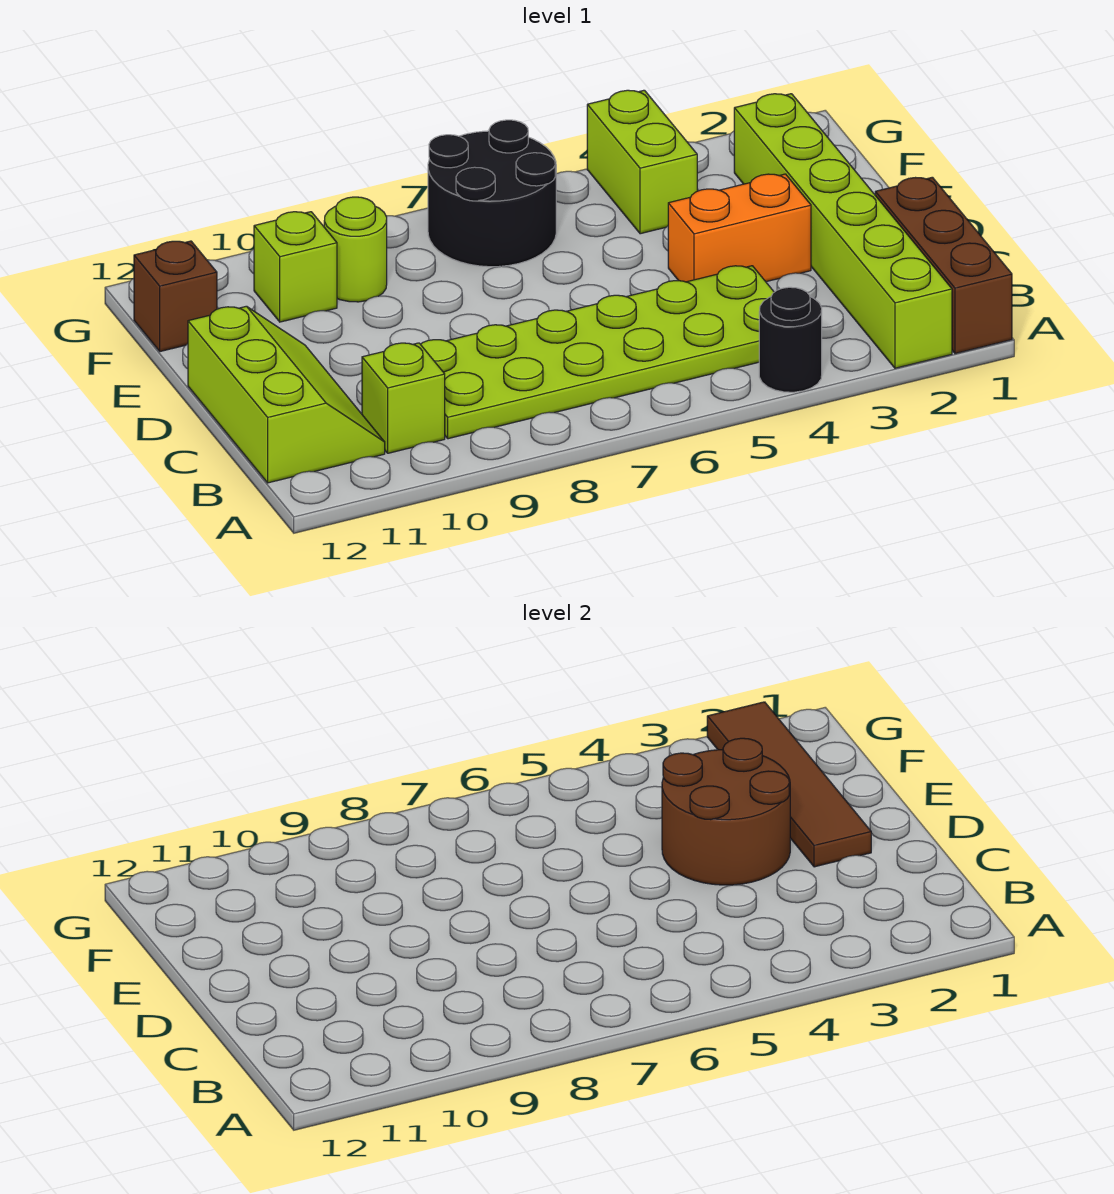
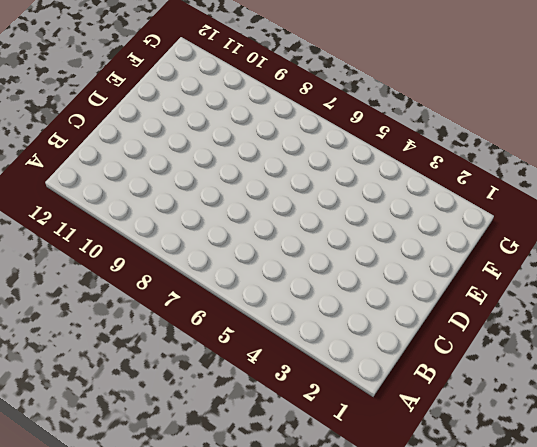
none -> brown brick A1:C1 level 1
none -> lime brick A2:F2 level 1
none -> black round brick A4 level 1

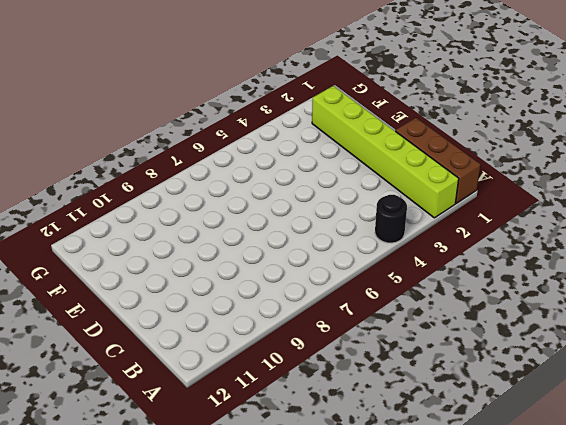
none -> lime plate B4:C9 level 1
none -> lime brick B10 level 1
none -> lime slope B11:D12 level 1 top 12

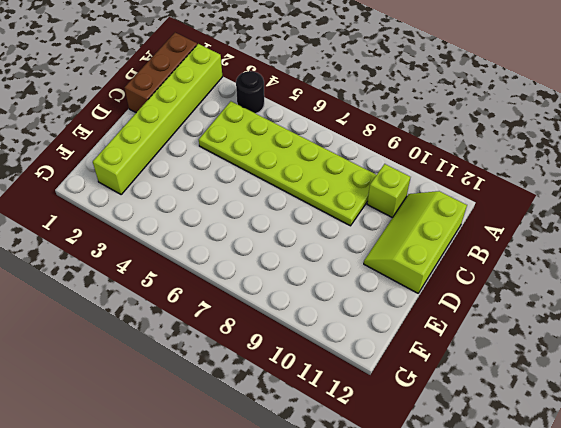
none -> orange brick D3:D4 level 1
none -> lime brick F4:G4 level 1
none -> black round brick F6:G7 level 1

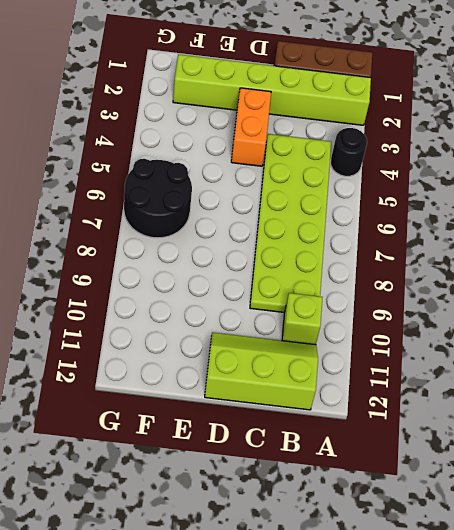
none -> lime brick F4:G4 level 1
none -> lime round brick F9 level 1
none -> lime brick F10 level 1

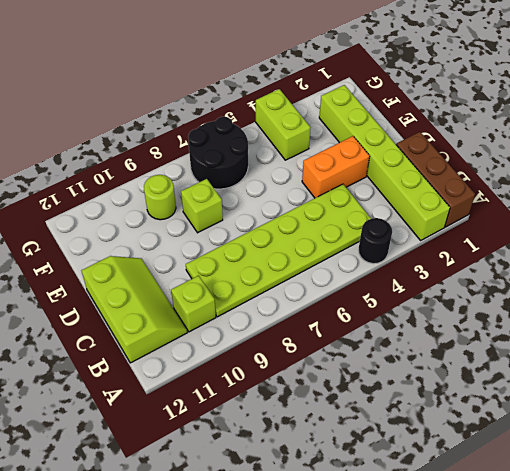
lime brick E8 level 1 -> lime brick F10 level 1
none -> brown brick F12 level 1
none -> brown tile D2:G2 level 2
none -> brown round brick D3:E4 level 2

